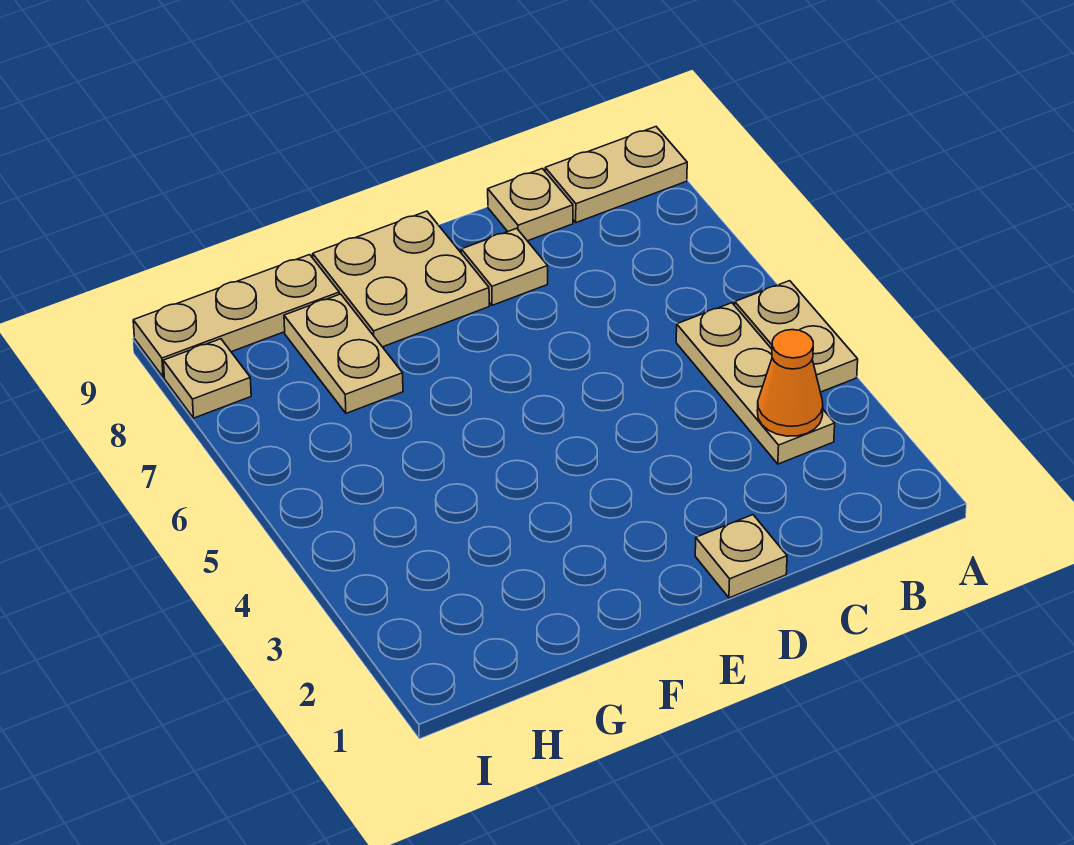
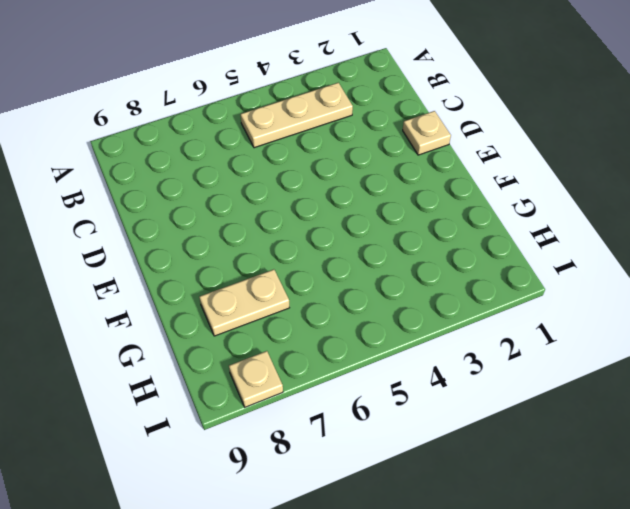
none -> tan plate A4:A5 level 1
none -> tan plate A9:B9 level 1

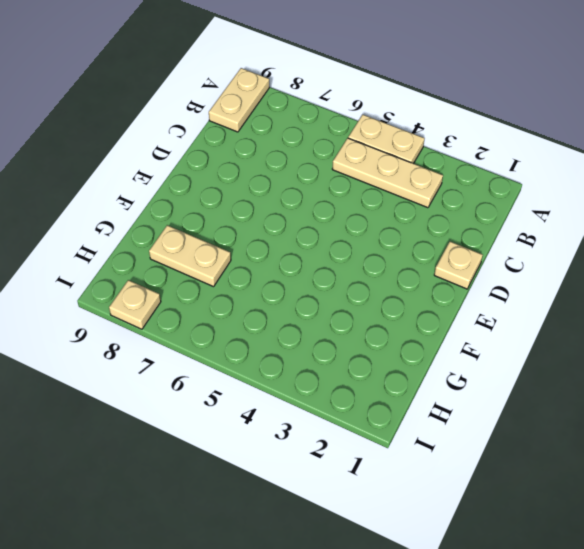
none -> tan plate C9 level 1
none -> tan plate D8 level 1

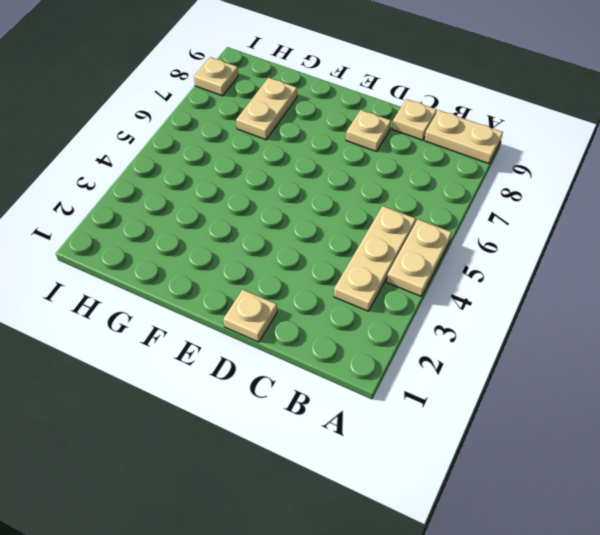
none -> tan plate E8:F9 level 1
none -> tan plate G9:I9 level 1

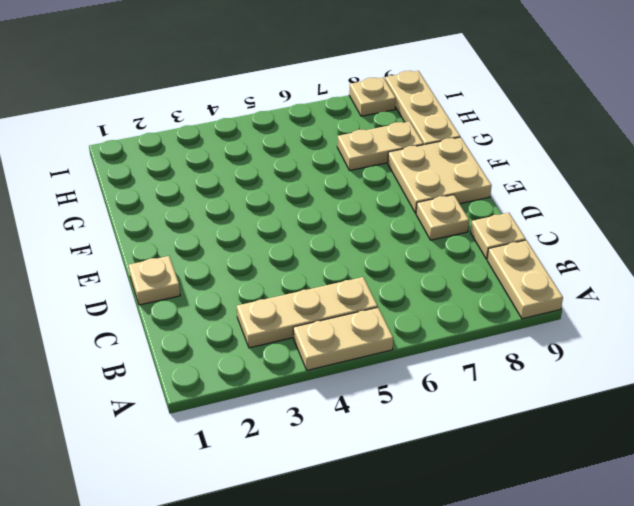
none -> orange cone B3 level 2

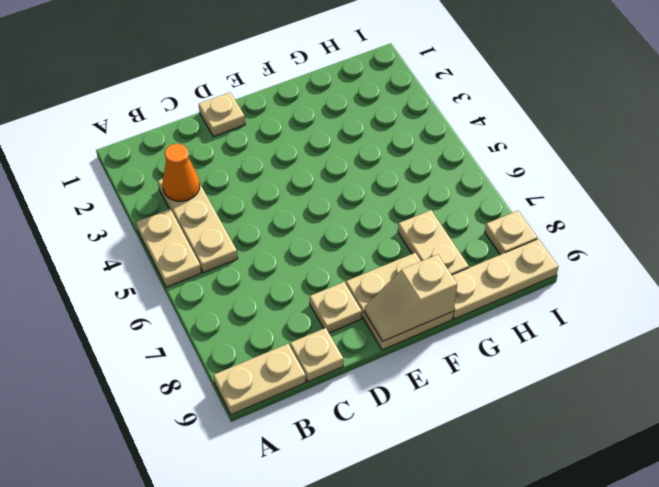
tan slope E9:F9 level 2 top F -> none

